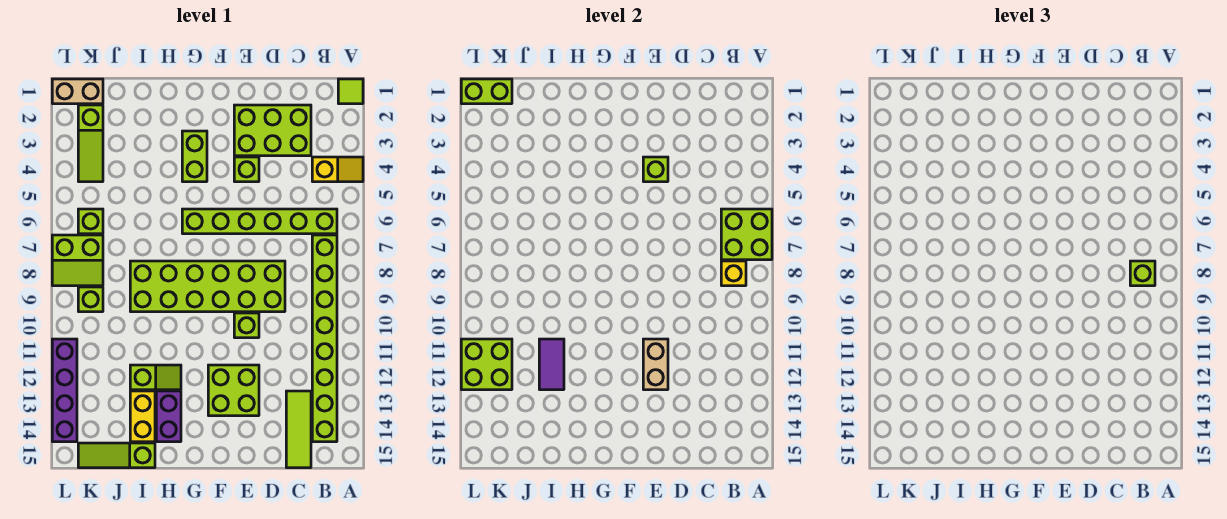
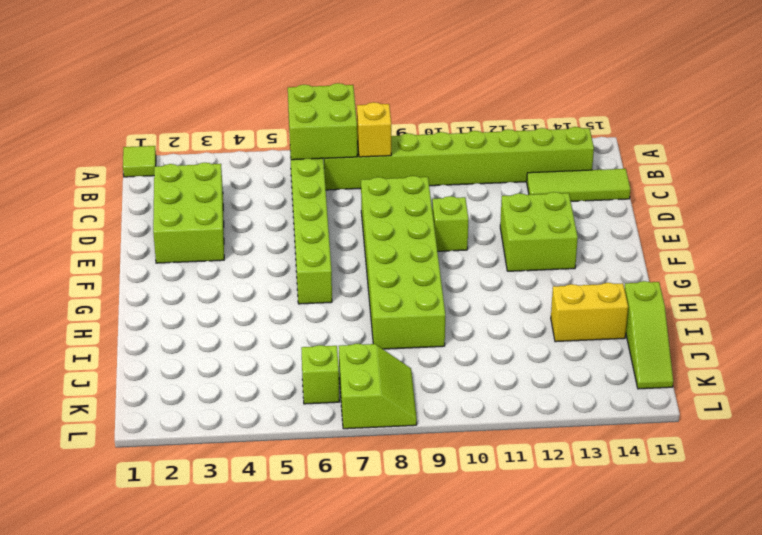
none -> yellow slope A4:B4 level 1 top B
none -> lime brick E4 level 1
none -> lime brick G3:G4 level 1

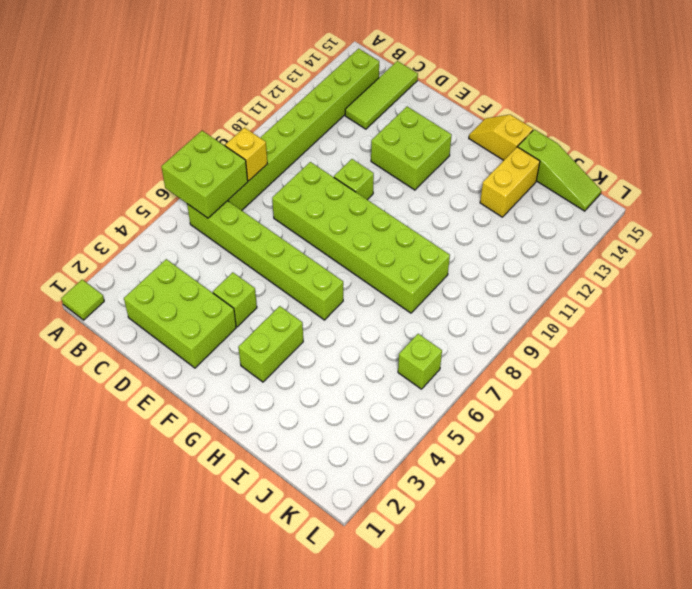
yellow slope G15:H15 level 1 top H -> yellow slope A4:B4 level 1 top B
none -> lime slope H12:I12 level 1 top I
none -> purple brick H13:H14 level 1
none -> tan brick K1:L1 level 1

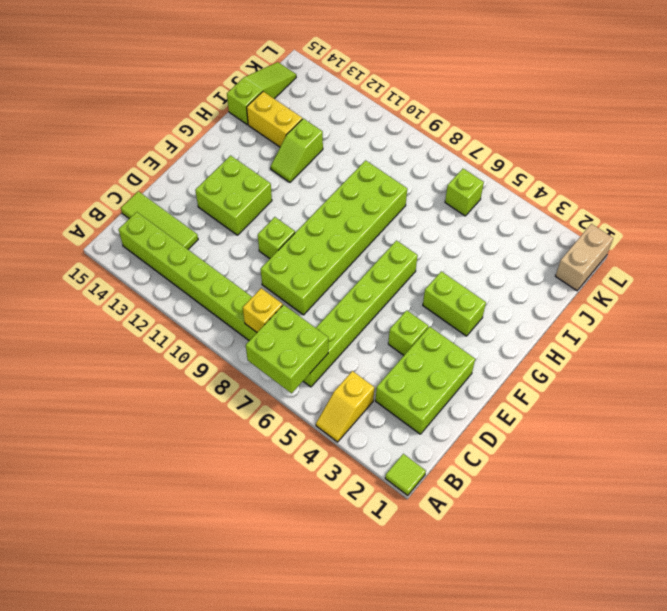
none -> purple brick H13:H14 level 1
none -> lime slope K2:K4 level 1 top 2
none -> lime slope K7:L8 level 1 top 7

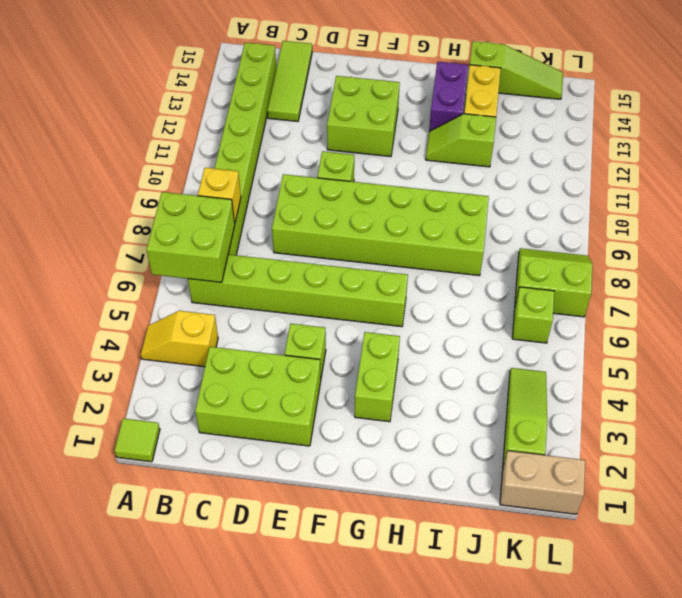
none -> lime brick K9 level 1
none -> purple brick L11:L14 level 1
none -> lime brick E4 level 2

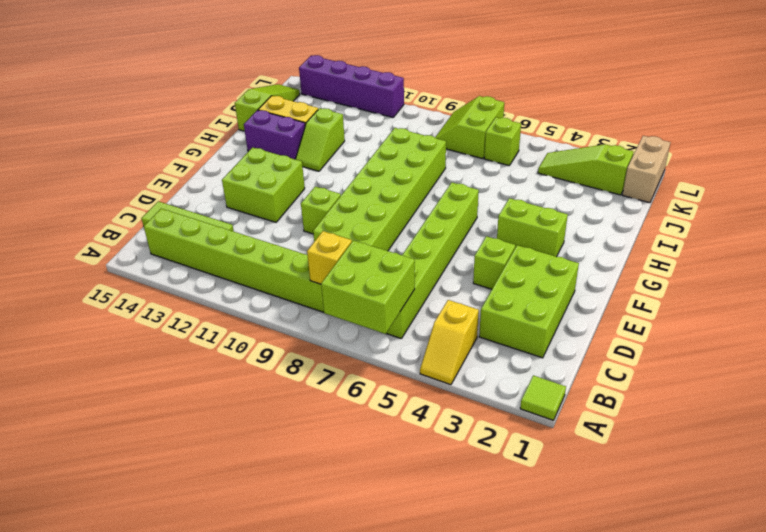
none -> lime brick K9 level 1
none -> lime brick E4 level 2
none -> tan brick E11:E12 level 2

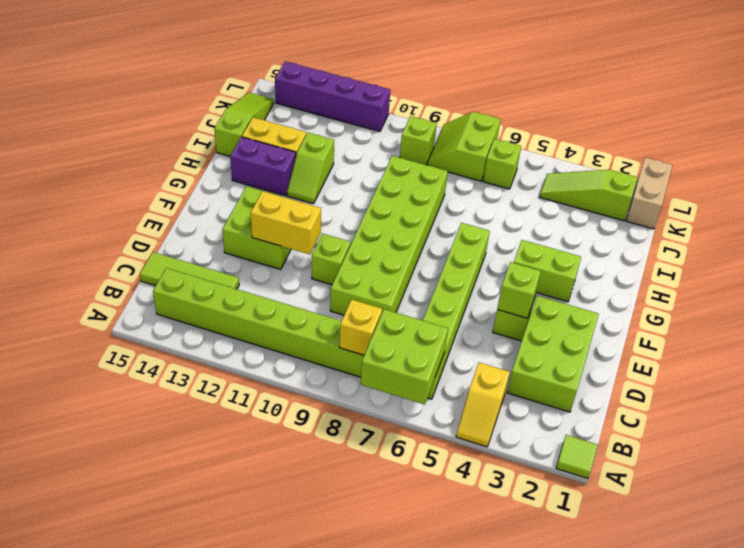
yellow brick E11:E12 level 2 -> tan brick E11:E12 level 2
none -> purple tile I11:I12 level 2
none -> lime brick K1:L1 level 2
none -> lime brick K11:L12 level 2

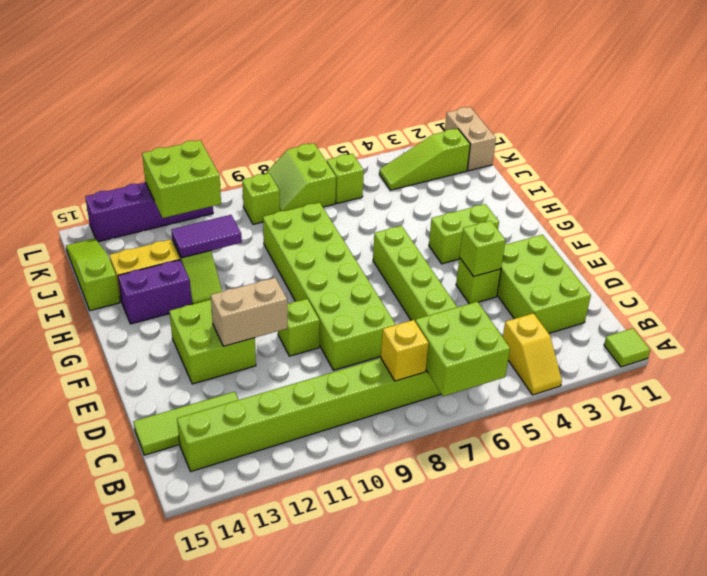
none -> lime brick K1:L1 level 2
none -> lime brick B8 level 3

